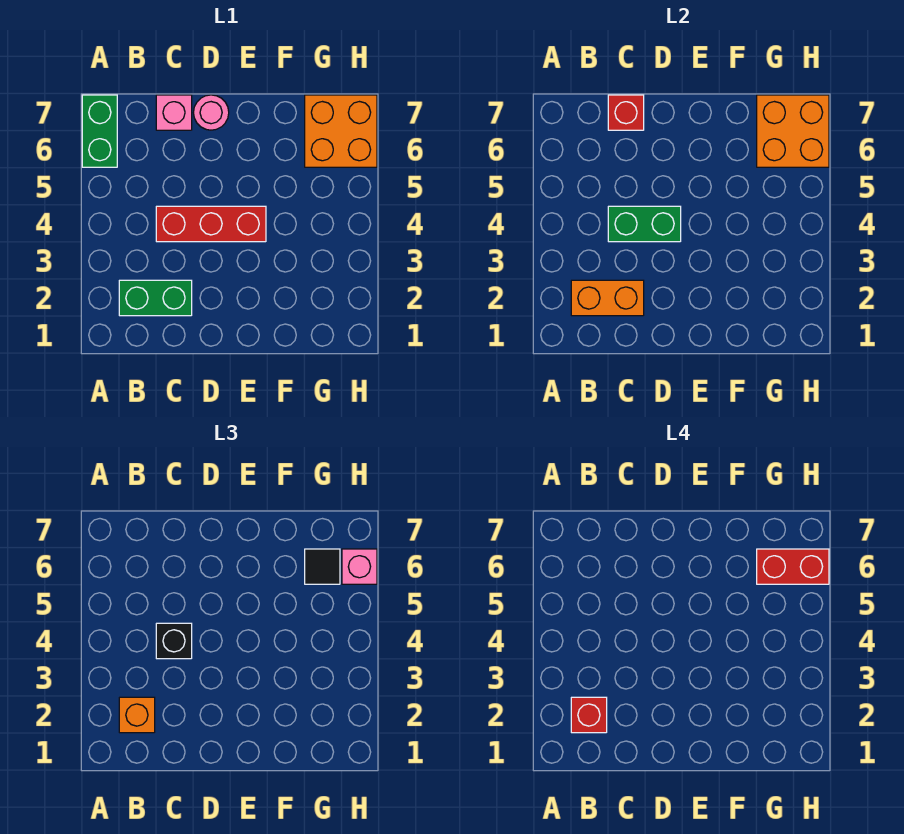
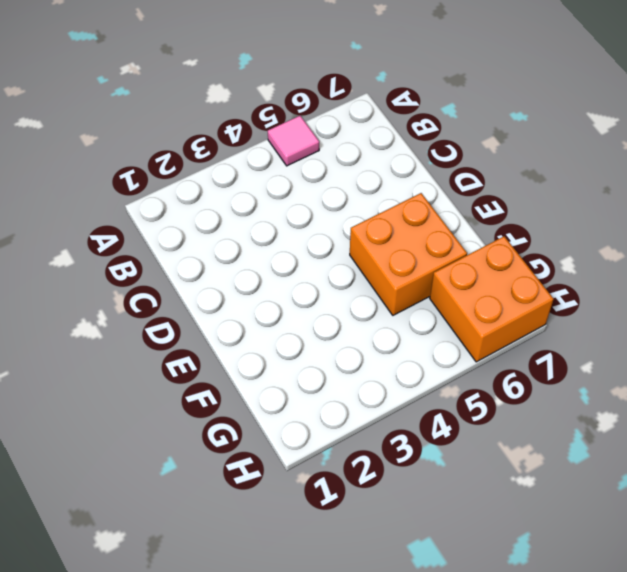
pink tile A5 level 1 -> none
orange brick E5:F6 level 1 -> orange brick G6:H7 level 2
none -> green brick A6:A7 level 1
none -> green brick B2:C2 level 1
none -> red brick C4:E4 level 1

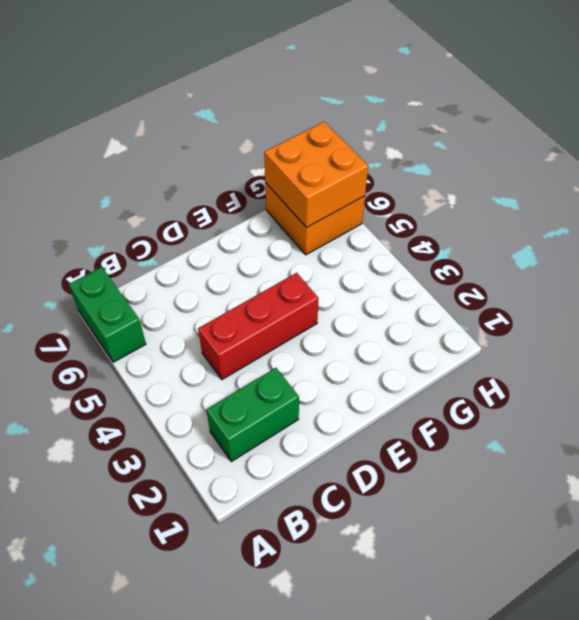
none -> pink brick C7 level 1
none -> pink round brick D7 level 1
none -> orange brick B2:C2 level 2

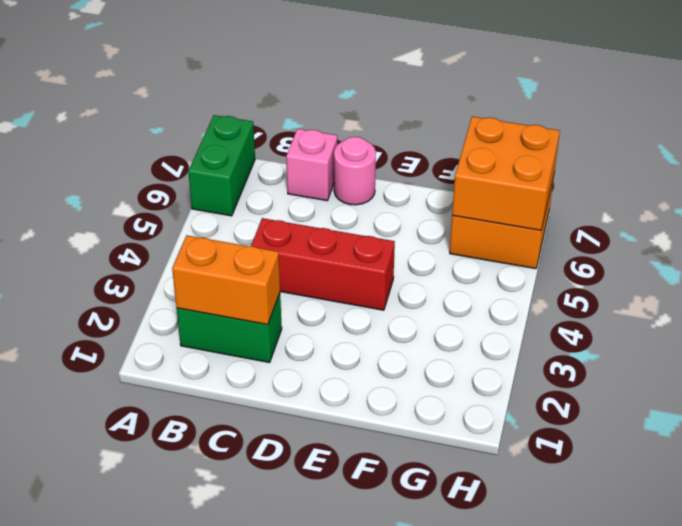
none -> green brick C4:D4 level 2
none -> red brick C7 level 2
none -> orange brick B2 level 3

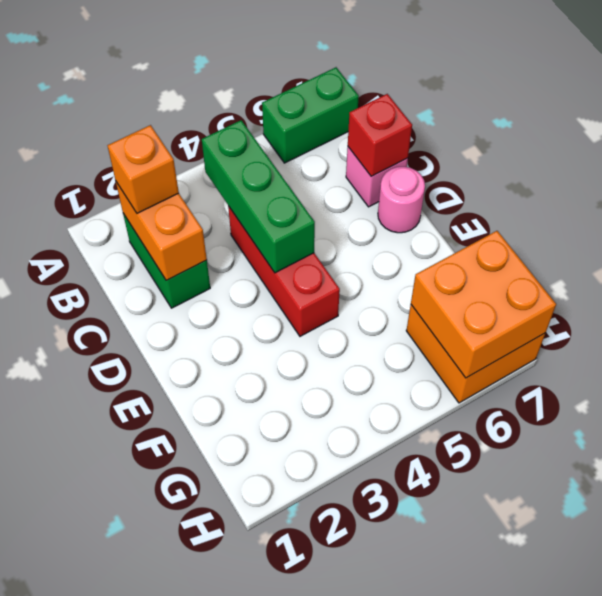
green brick B4:D4 level 2 -> green brick C4:D4 level 2
none -> black brick C4 level 3
none -> black tile G6 level 3
none -> pink brick H6 level 3

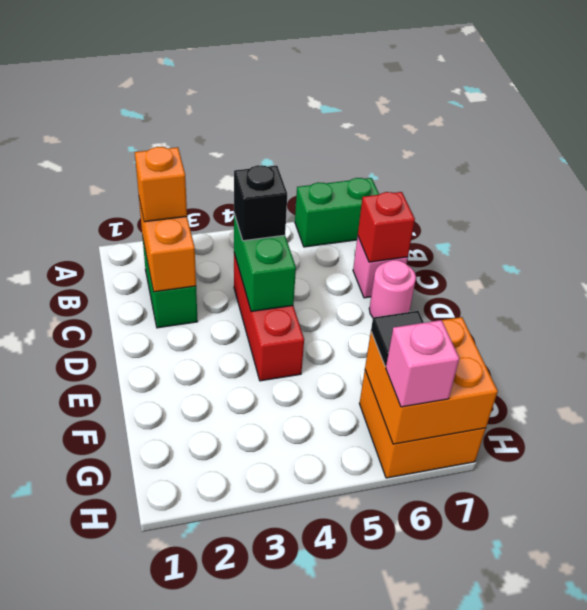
none -> red brick B2 level 4
none -> red brick G6:H6 level 4

